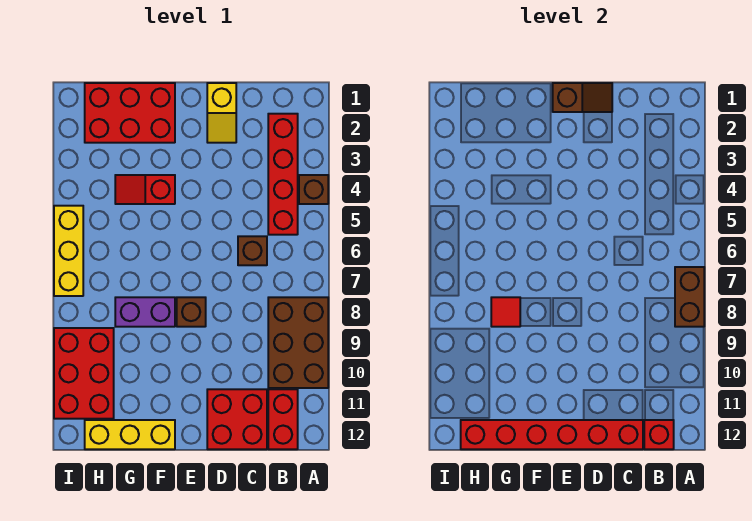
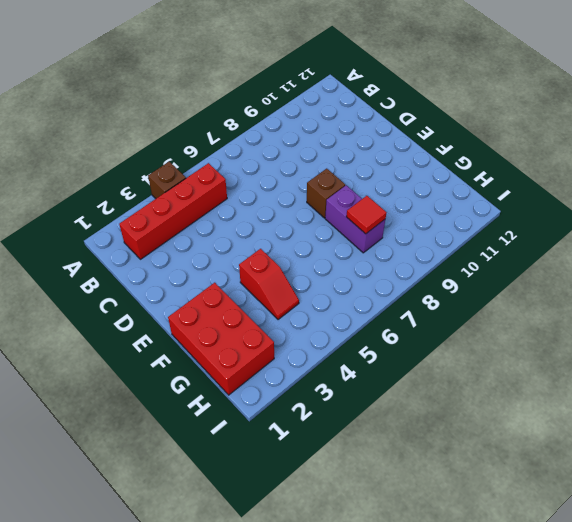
none -> brown brick A8:B10 level 1
none -> red brick B11:B12 level 1
none -> brown brick C6 level 1

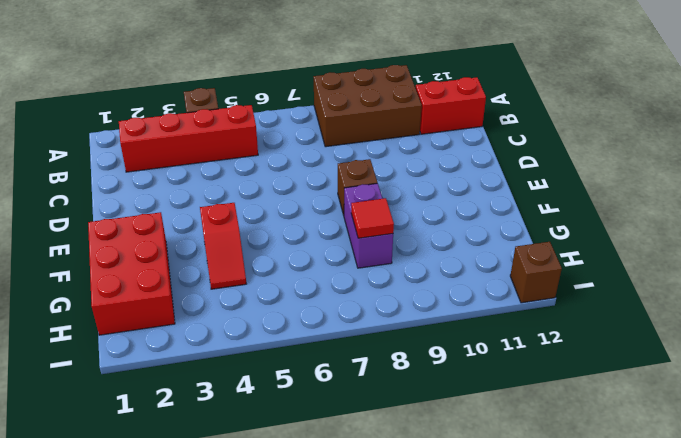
brown brick I12 level 1 -> brown brick C6 level 1
none -> red brick C11:D12 level 1
none -> yellow slope D1:D2 level 1 top 1
none -> yellow brick F12:H12 level 1

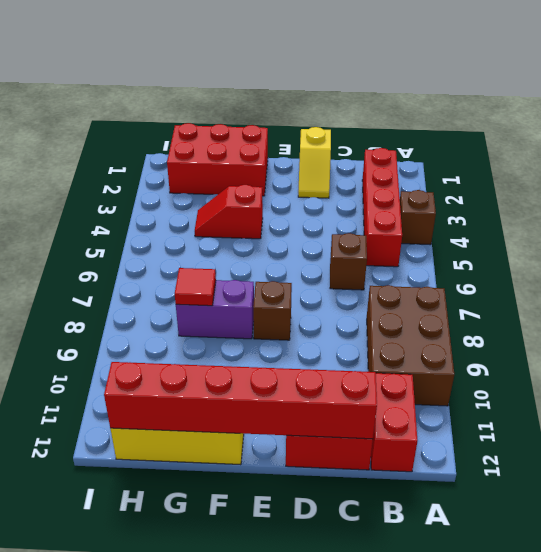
none -> red brick H9:I11 level 1
none -> yellow brick I5:I7 level 1
none -> brown brick A7:A8 level 2

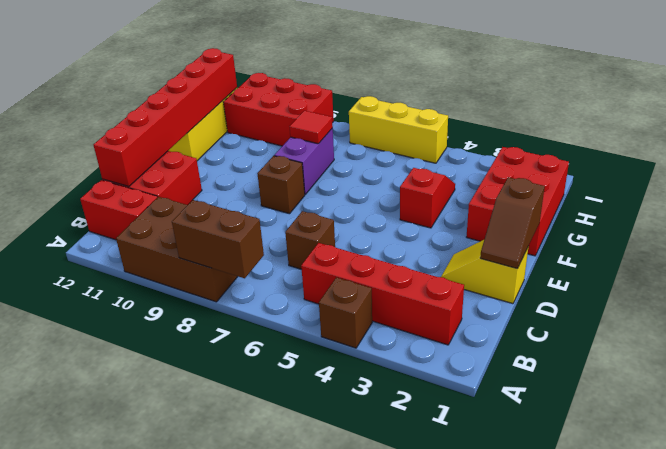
none -> red brick B12 level 2

